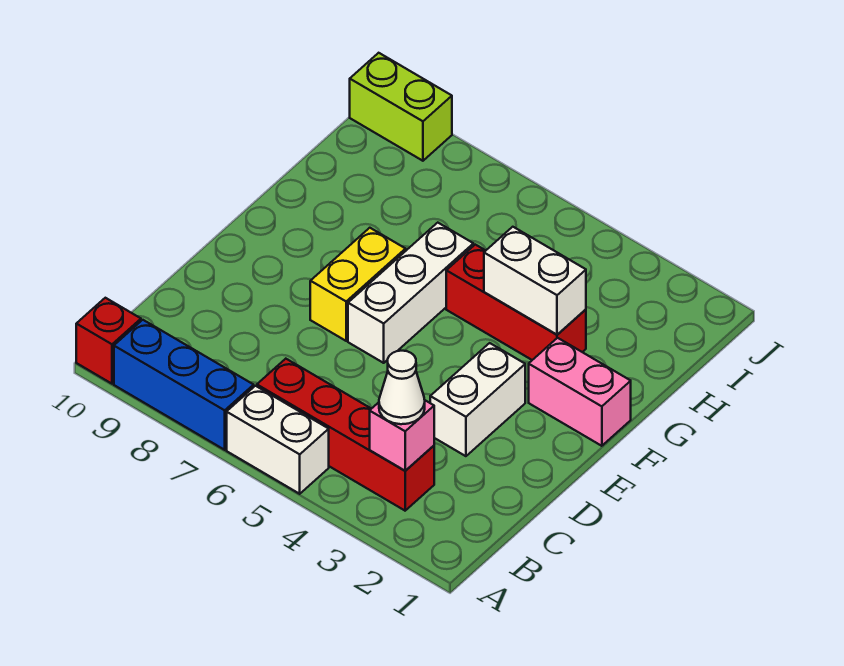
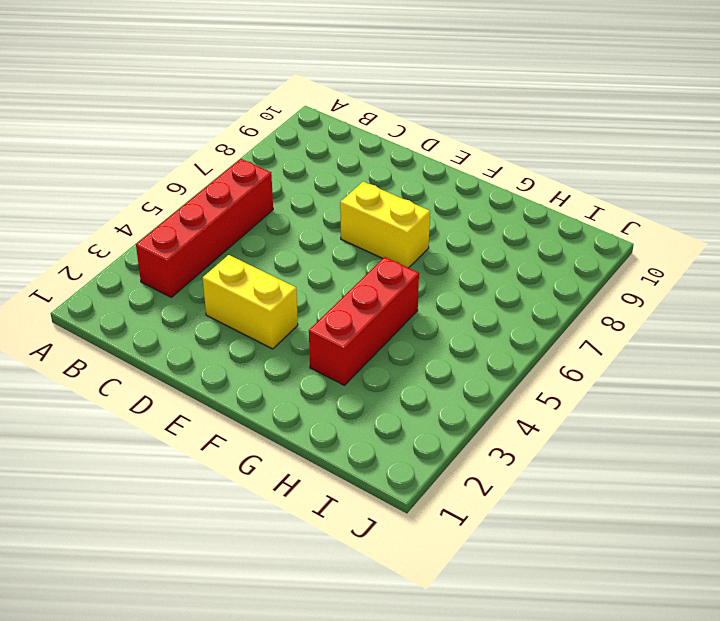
yellow brick D3:E3 level 1 -> white brick D3:E3 level 1
none -> white brick A5:A6 level 1
none -> blue brick A7:A9 level 1
none -> red brick A10 level 1

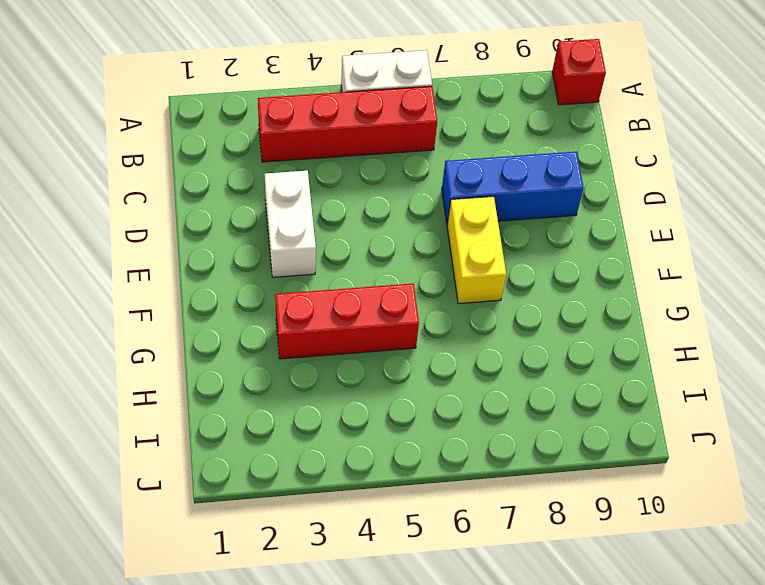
blue brick D7:D9 level 1 -> blue brick A7:A9 level 1
none -> white brick E6:G6 level 1
none -> pink brick F1:F2 level 1
none -> lime brick J9:J10 level 1

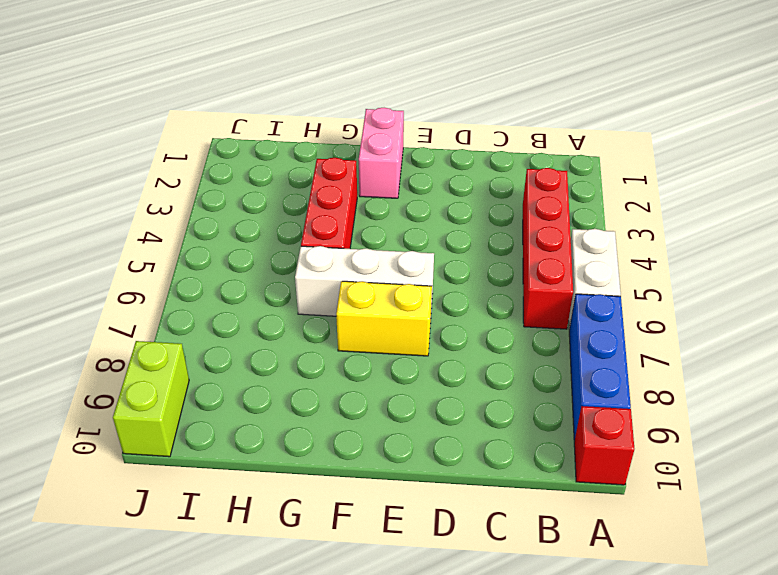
none -> white brick D3:E3 level 1
none -> pink brick B3 level 2
none -> white brick G3:G4 level 2

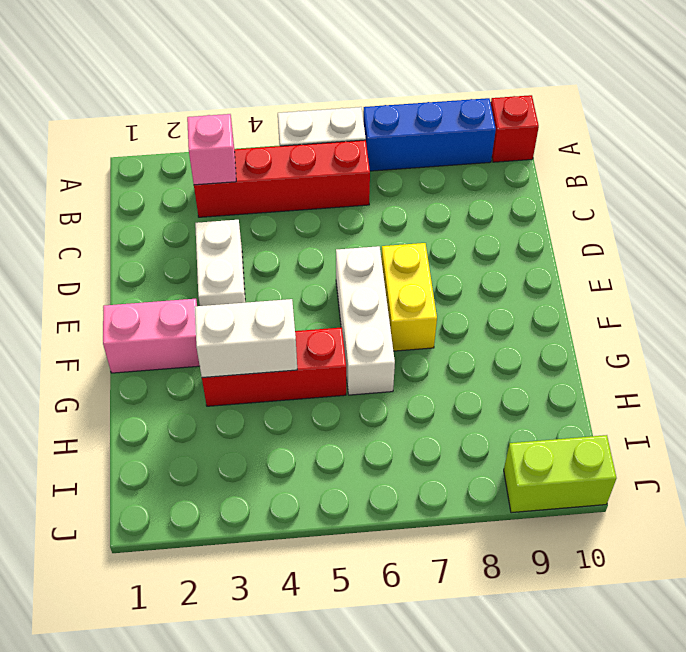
none -> white cone B3 level 3

